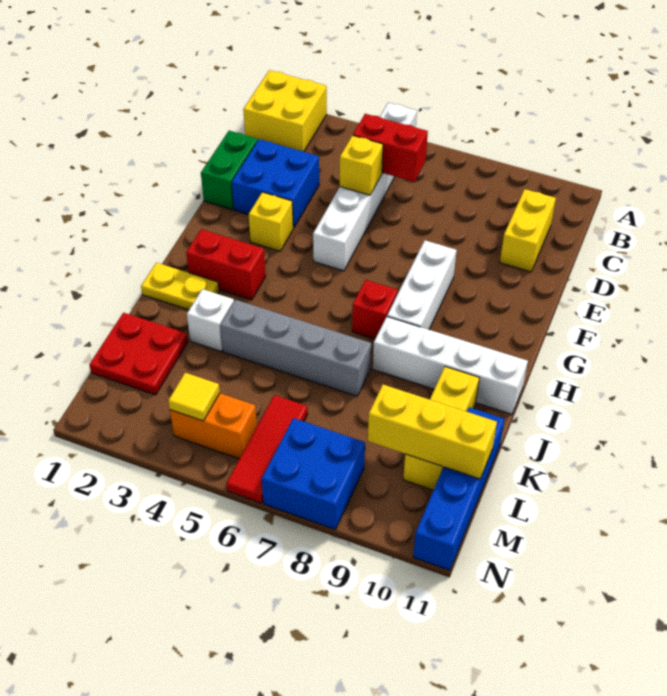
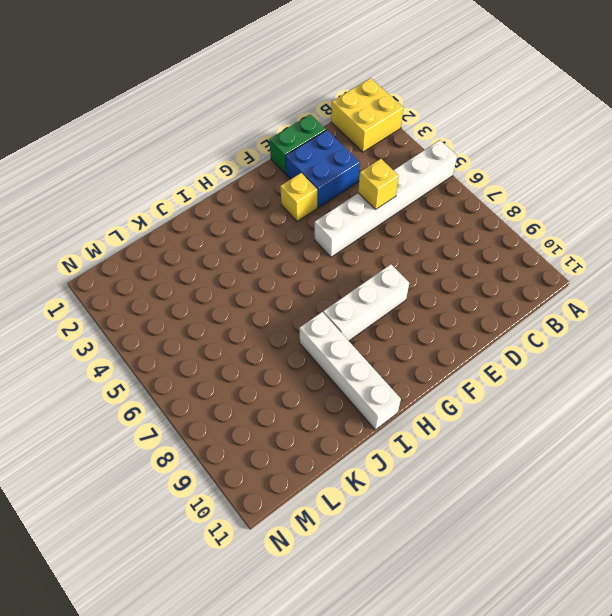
none -> yellow brick C10:D10 level 1
none -> red brick H2:H3 level 1
none -> red brick H7 level 1

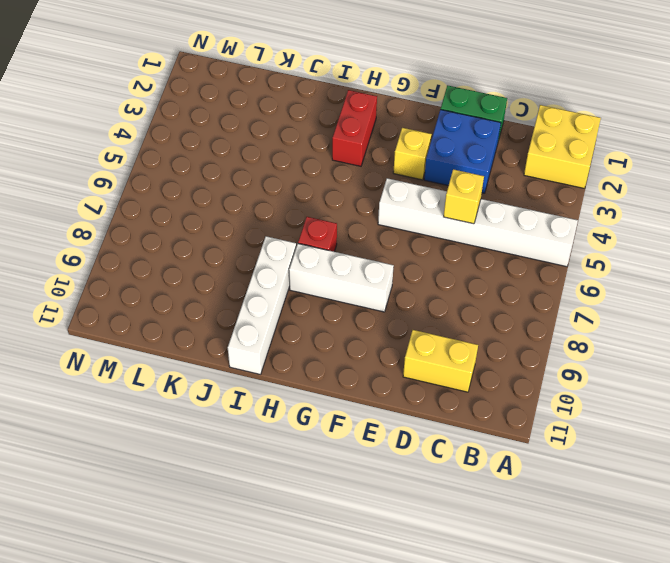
none -> yellow plate I1:I2 level 1
none -> white brick J3 level 1
none -> grey brick J4:J7 level 1

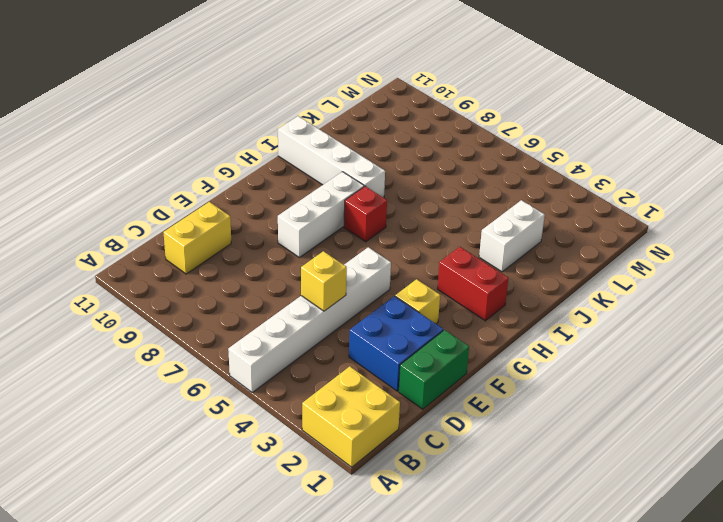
white brick J3:K3 level 1 -> white brick J3 level 1
none -> yellow plate I1:I2 level 1
none -> grey brick J4:J7 level 1
none -> yellow brick J10:L10 level 1

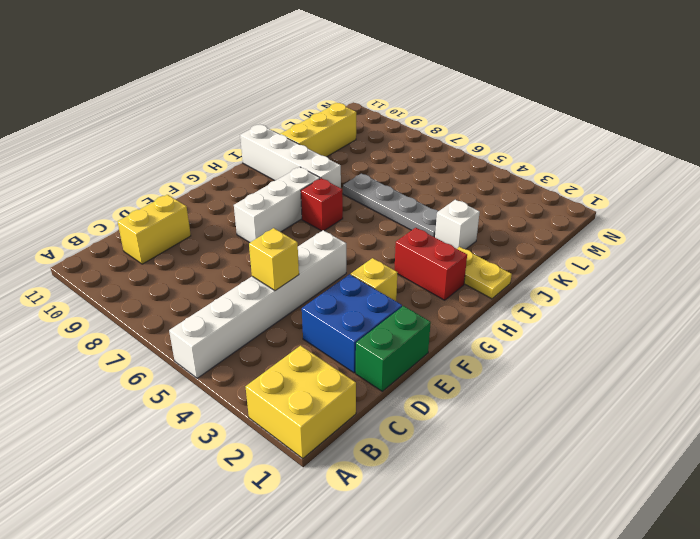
grey plate J4:J7 level 1 -> grey brick J4:J7 level 1
none -> red plate K1:L2 level 1
none -> blue brick K11:N11 level 1
none -> red tile L6:N6 level 1

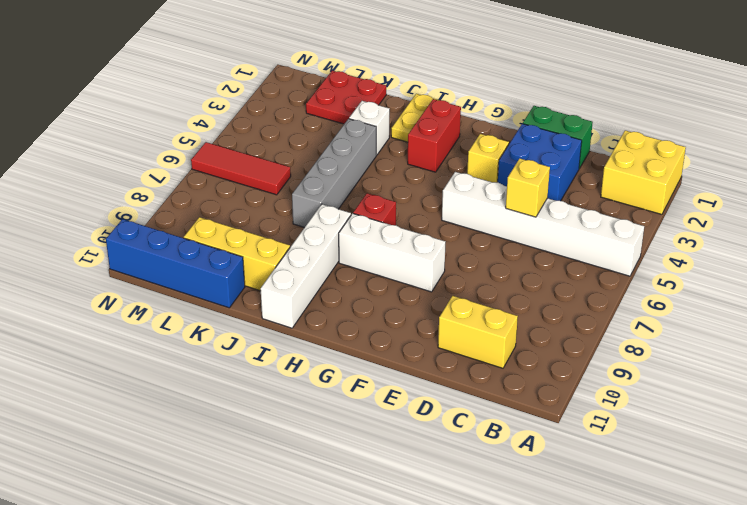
none -> orange brick M4:M5 level 1
none -> blue brick M7:N8 level 1
none -> red brick C5:C6 level 2

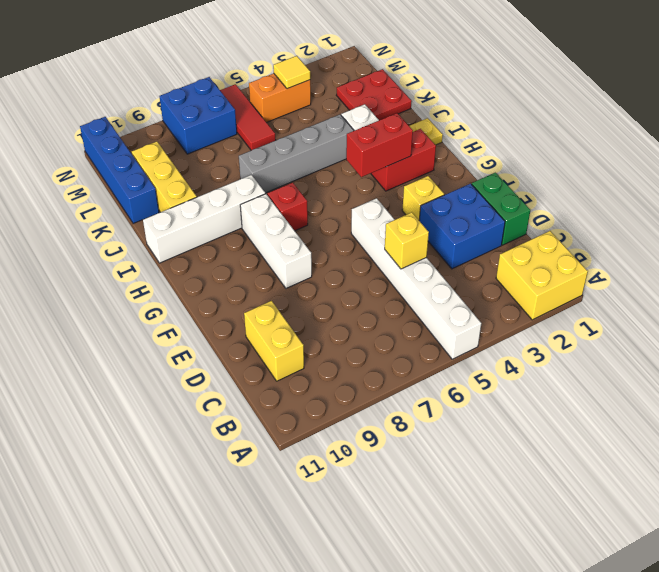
red brick H3:H4 level 2 -> red brick C5:C6 level 2
none -> yellow brick L9:L11 level 2

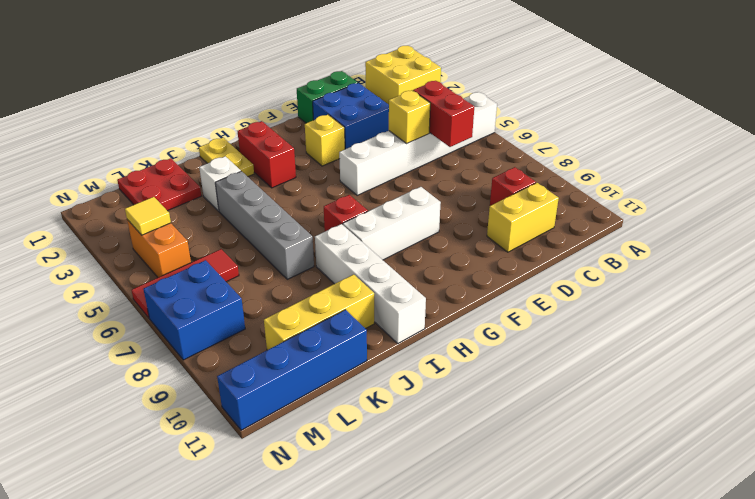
red brick C9 level 1 -> none
none -> yellow brick L9:L11 level 2

